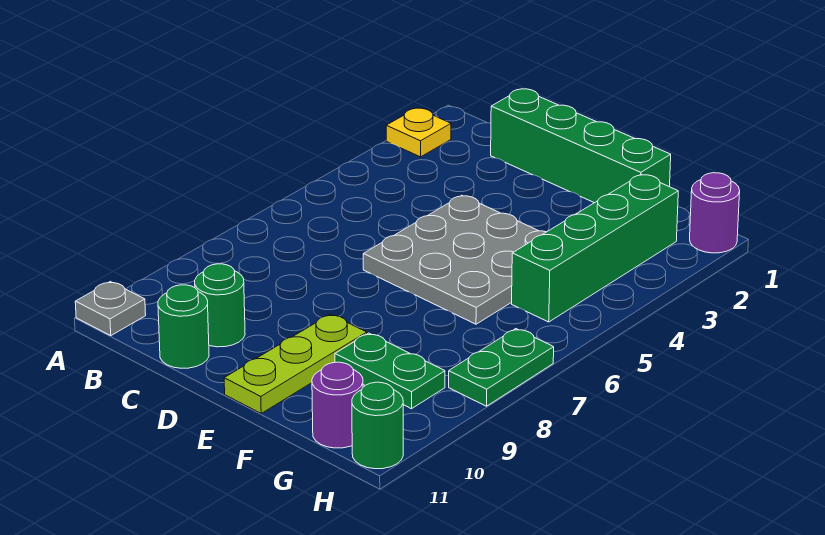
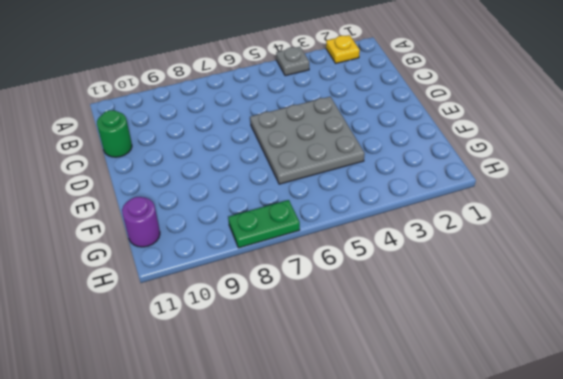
grey plate A4 level 1 -> grey plate A11 level 1
none -> green brick C1:F1 level 1
none -> green round brick C10 level 1
none -> lime plate E9:E11 level 1

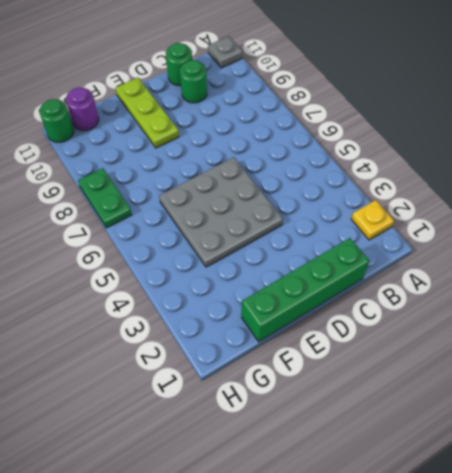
none -> green plate F9:G9 level 1
none -> green brick G2:G5 level 1
none -> purple round brick H1 level 1

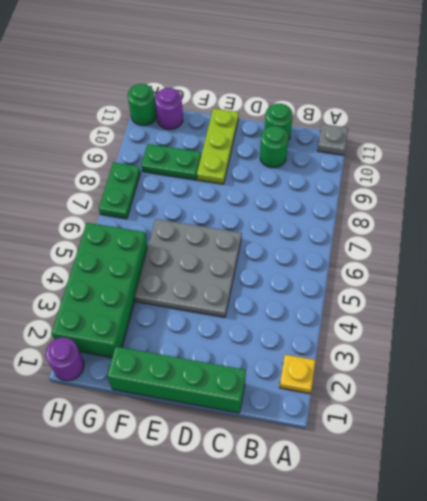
green brick G2:H5 level 1 -> green brick G2:G5 level 1

